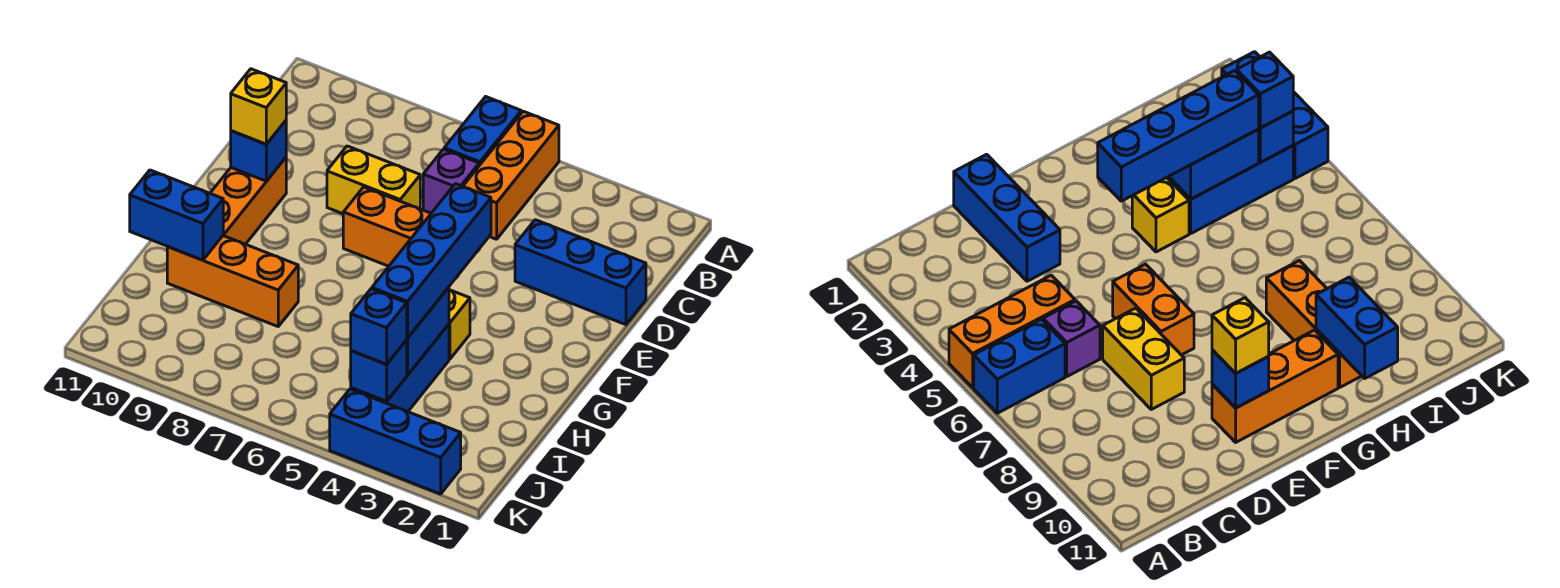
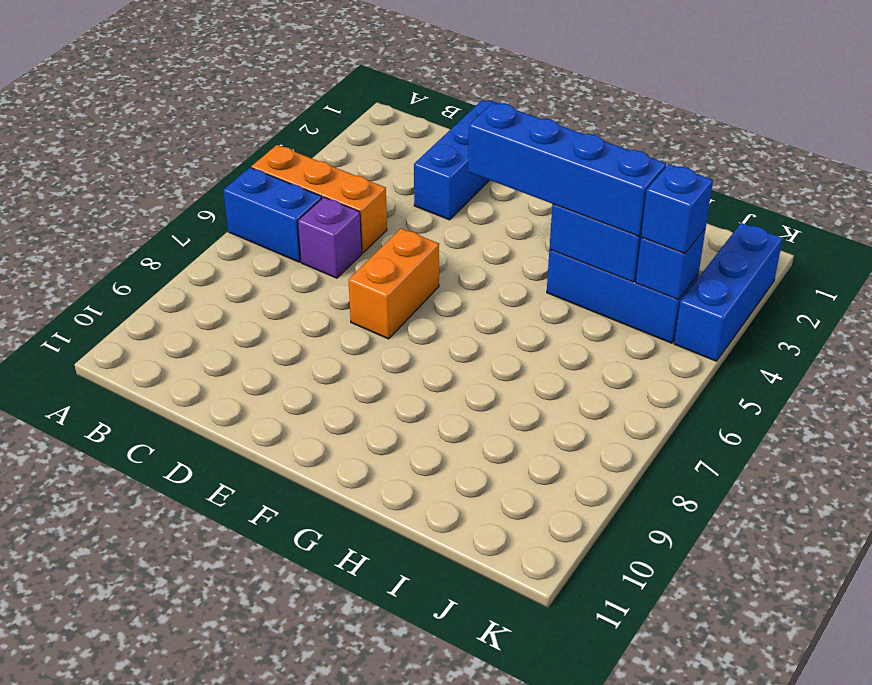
none -> yellow brick D7:D8 level 1
none -> orange brick E10:G10 level 1
none -> yellow brick G4 level 1

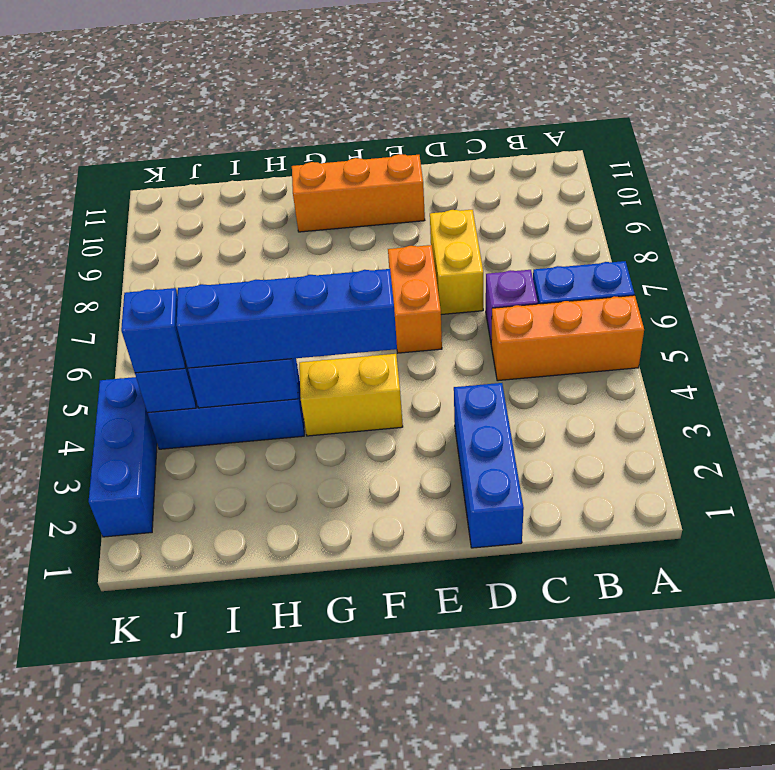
yellow brick F4:G4 level 1 -> yellow brick G4 level 1
none -> orange brick H8:H10 level 1
none -> blue brick E10 level 2
none -> blue brick H10:H11 level 2

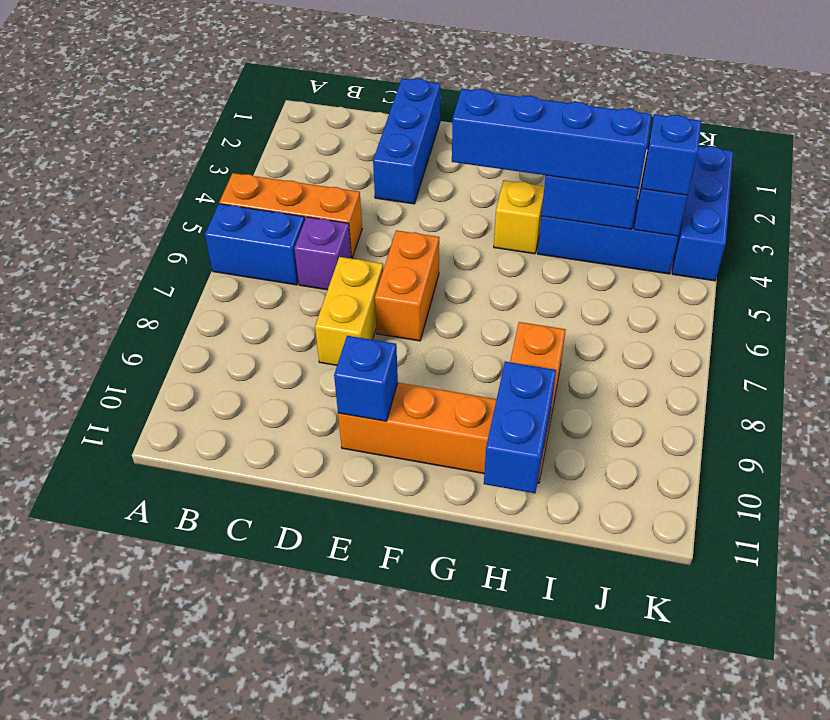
none -> yellow brick E10 level 3

